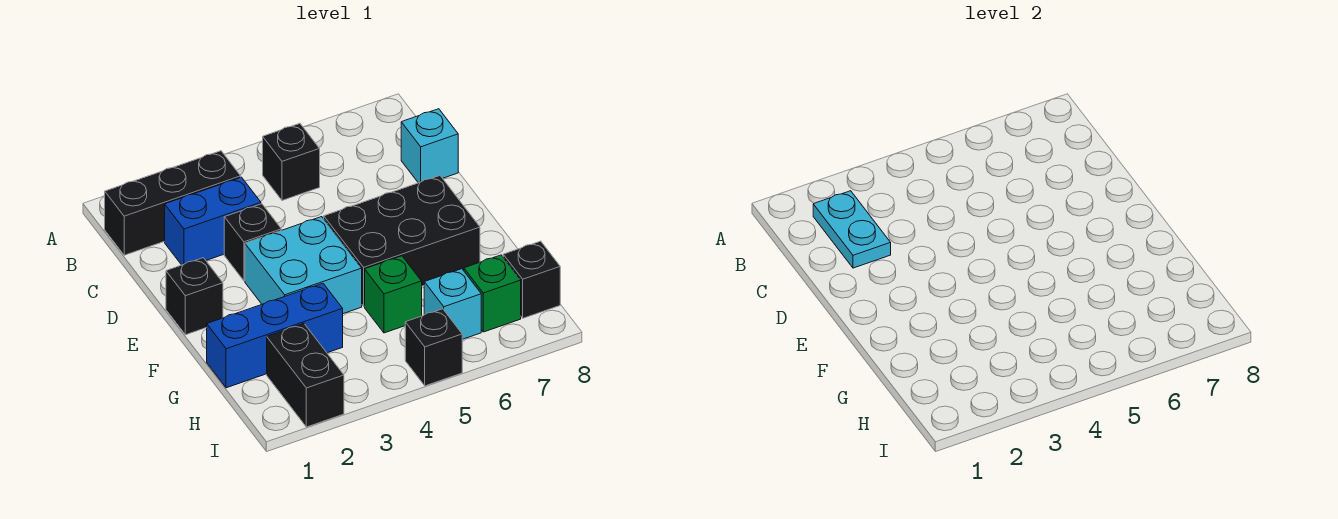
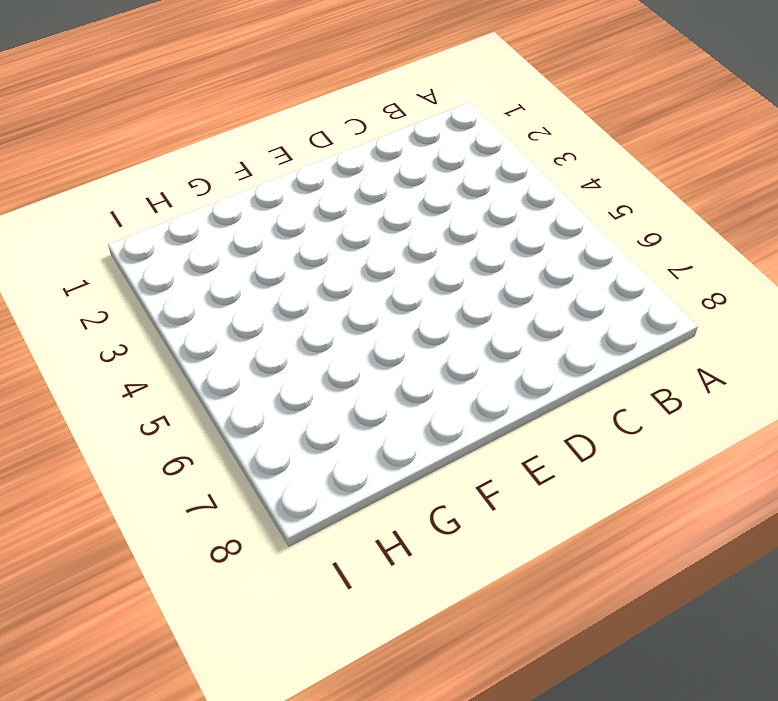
none -> black brick B1:B3 level 1
none -> black brick B5 level 1
none -> blue brick C2:C3 level 1

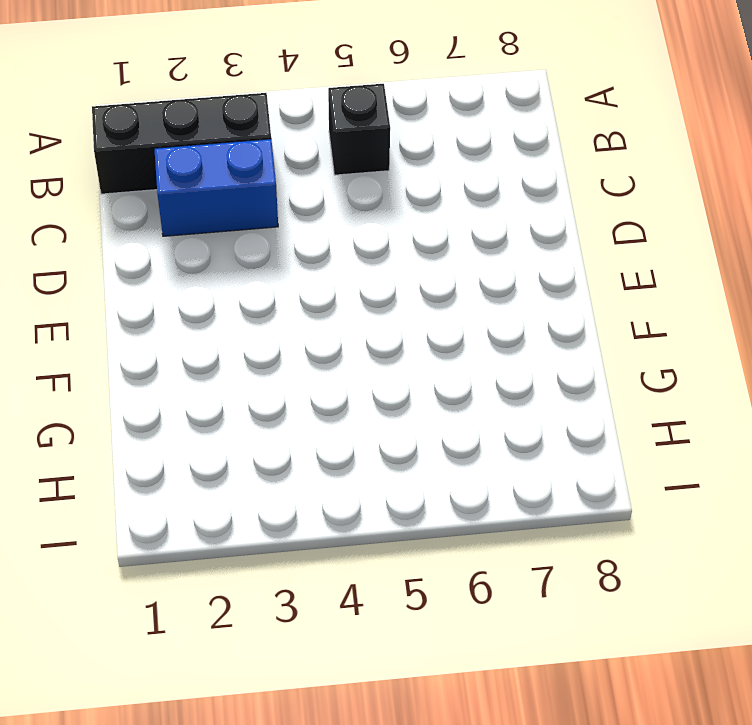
none -> cyan brick C8 level 1
none -> black brick D3 level 1
none -> black brick E1 level 1

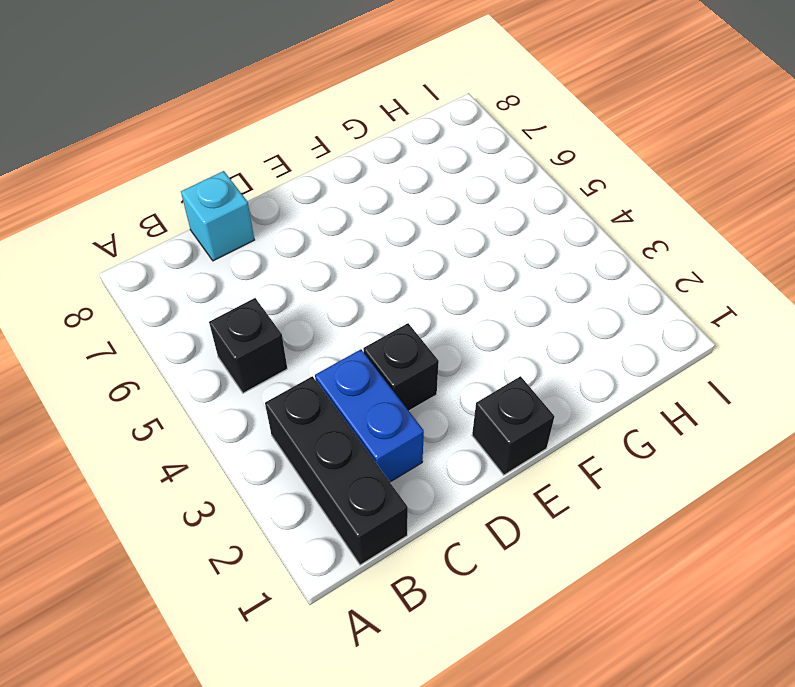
none -> cyan brick E3:F4 level 1
none -> black brick E5:F7 level 1
none -> blue brick G1:G3 level 1

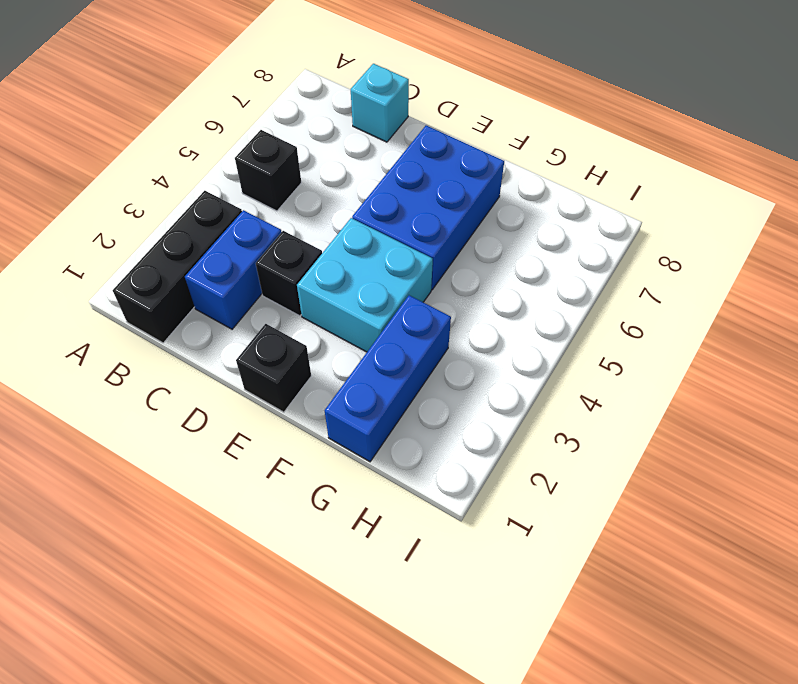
blue brick E5:F7 level 1 -> black brick E5:F7 level 1
none -> green brick G5 level 1
none -> black brick H2:I2 level 1
none -> cyan brick H6 level 1

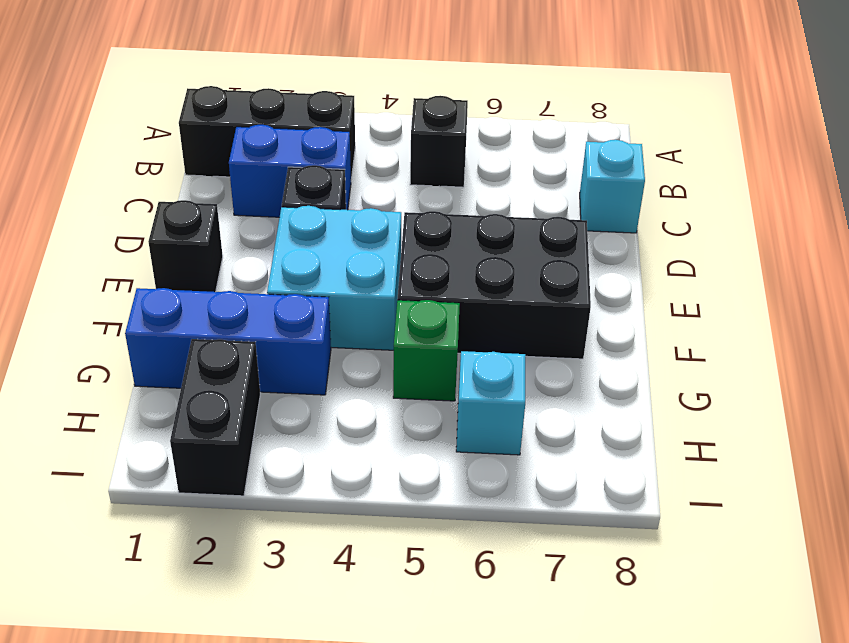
none -> green brick H7 level 1
none -> black brick H8 level 1
none -> black brick I5 level 1

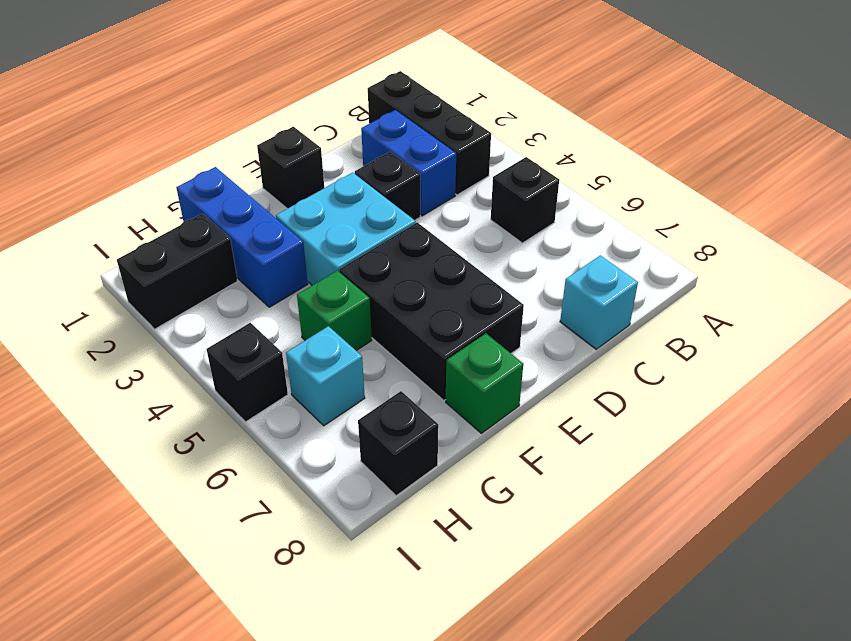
green brick F8 level 1 -> green brick H7 level 1
none -> cyan plate B2:C2 level 2

